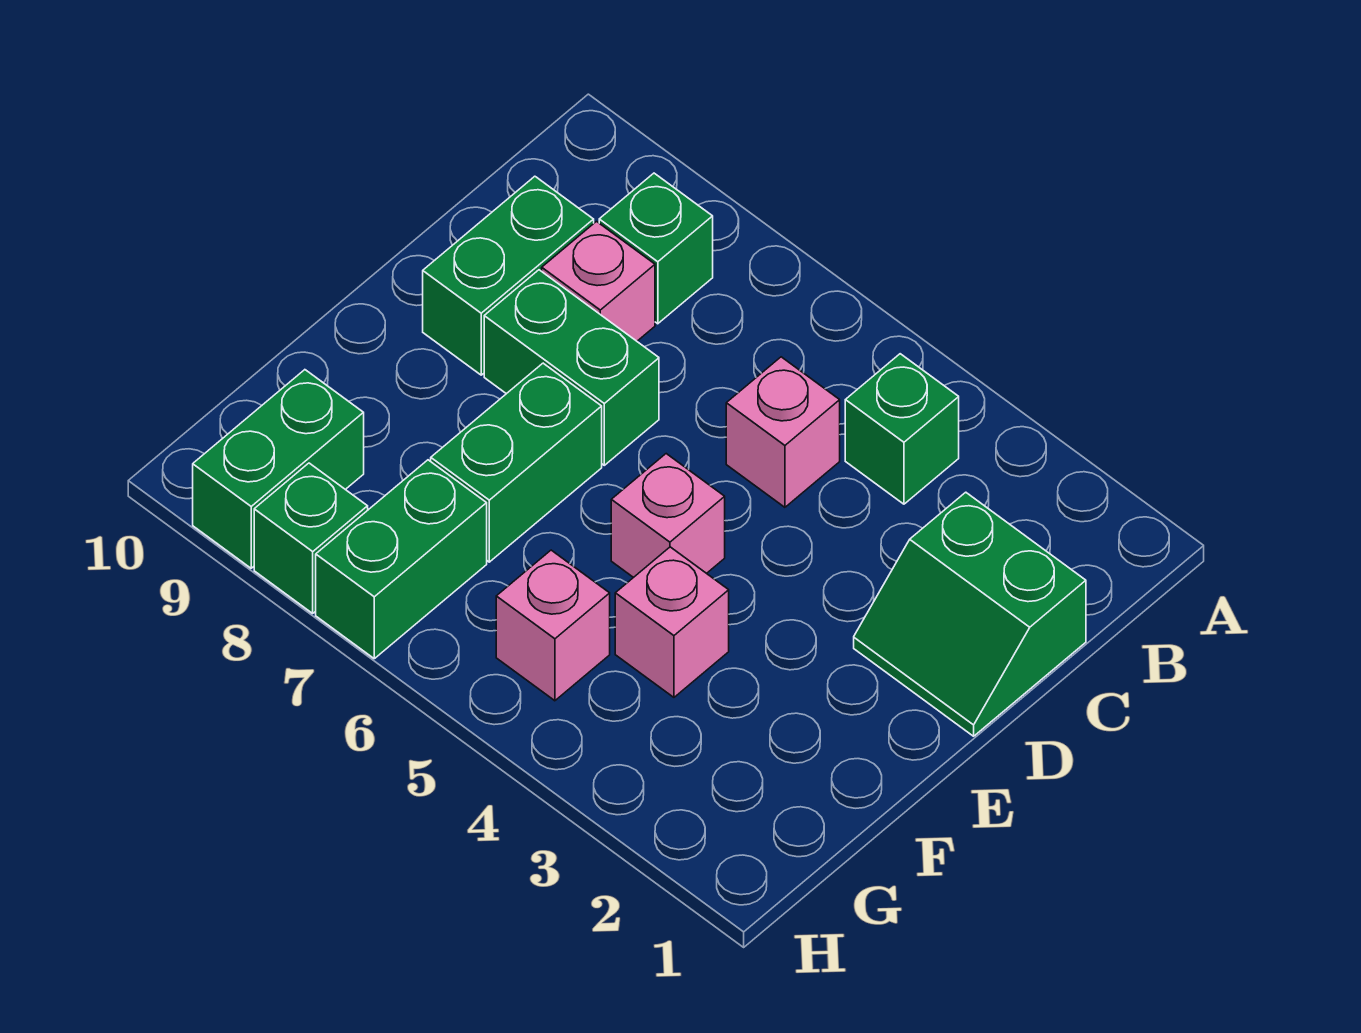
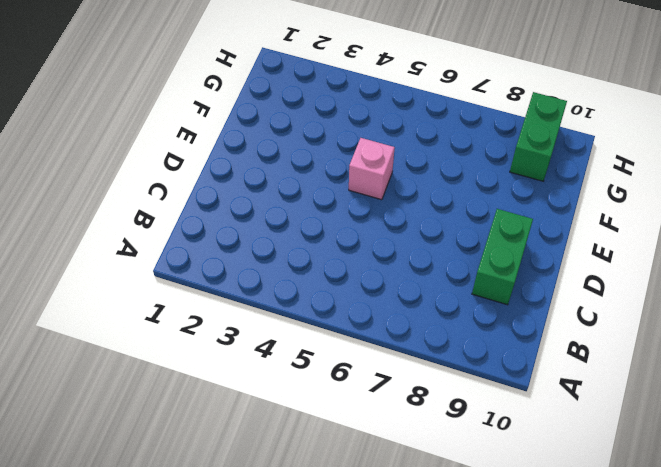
none -> green brick B4 level 1
none -> green brick B8 level 1
none -> green slope C1:D2 level 1 top C

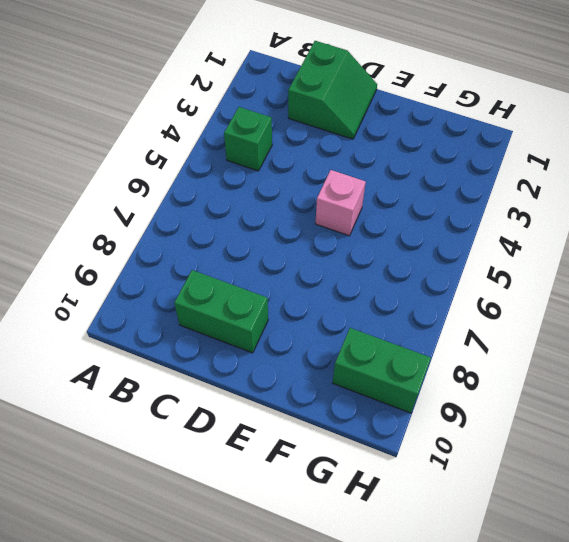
none -> green brick B8 level 1
none -> pink brick C5 level 1
none -> pink brick C8 level 1

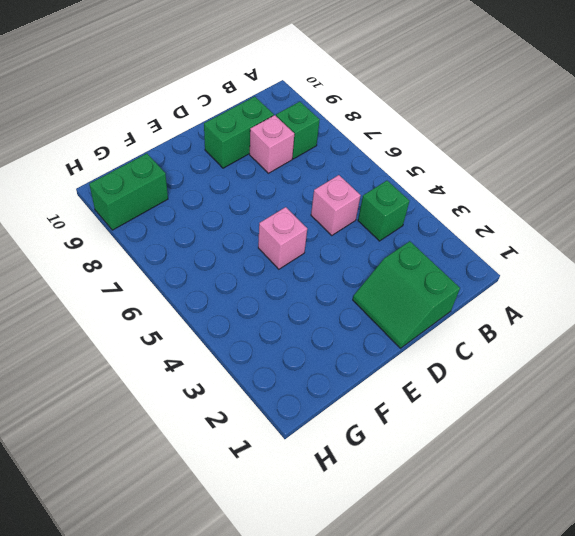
none -> green brick D7:D8 level 1
none -> green brick E7:F7 level 1
none -> pink brick F4 level 1

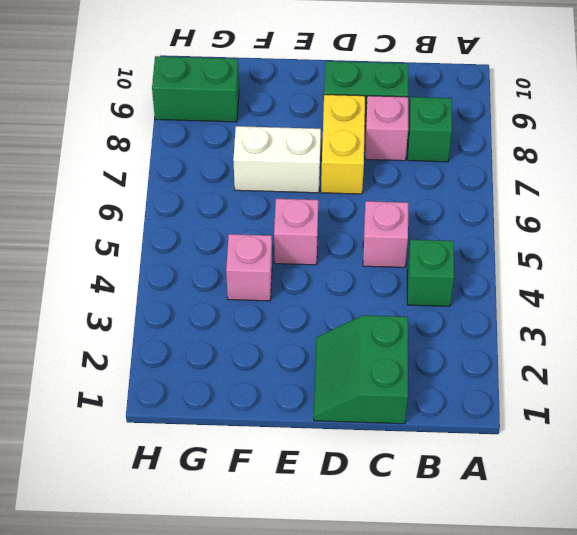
yellow brick D7:D8 level 1 -> green brick D7:D8 level 1
white brick E7:F7 level 1 -> green brick E7:F7 level 1
none -> pink brick G5 level 1
none -> green brick G7:H7 level 1
none -> green brick H8 level 1

